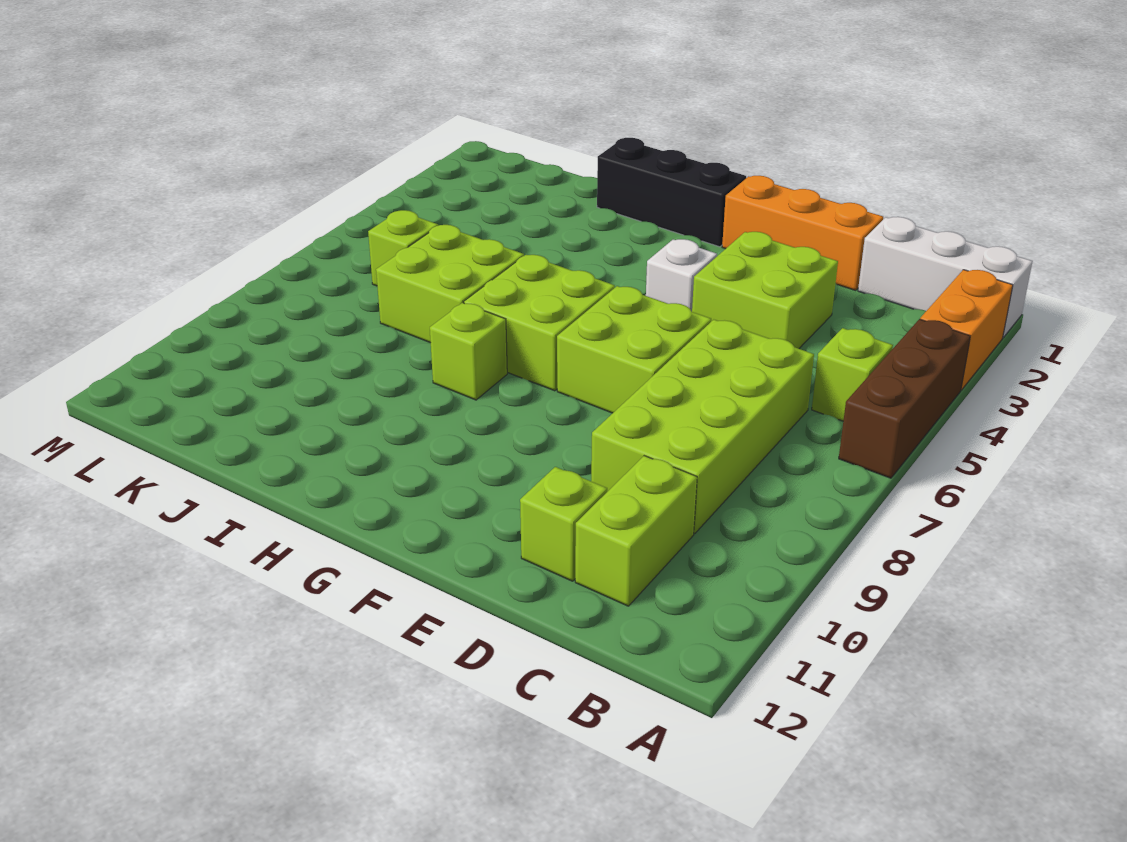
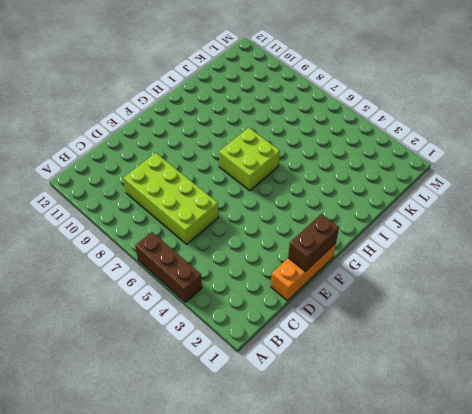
brown brick E1:F1 level 2 -> none
none -> white brick A1:C1 level 1
none -> orange brick A2:A3 level 1
none -> lime brick B5 level 1

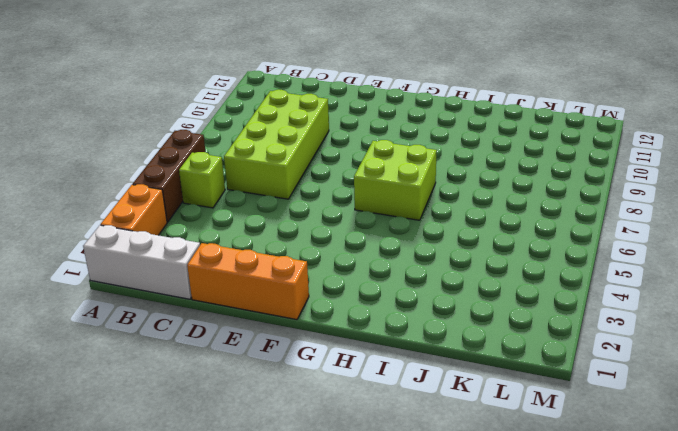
none -> lime brick C10:C11 level 1
none -> lime brick D3:E4 level 1
none -> lime brick D11 level 1

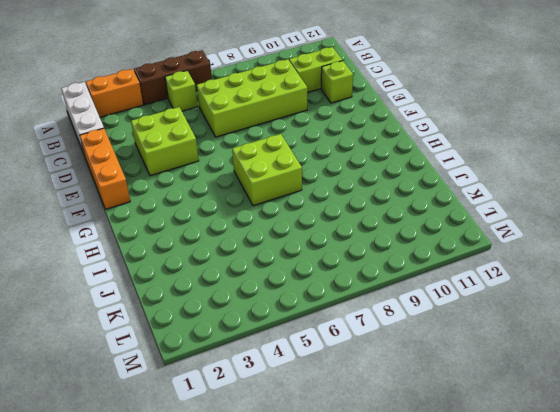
none -> lime brick E6:F7 level 1
none -> white brick F4 level 1
none -> black brick G1:I1 level 1

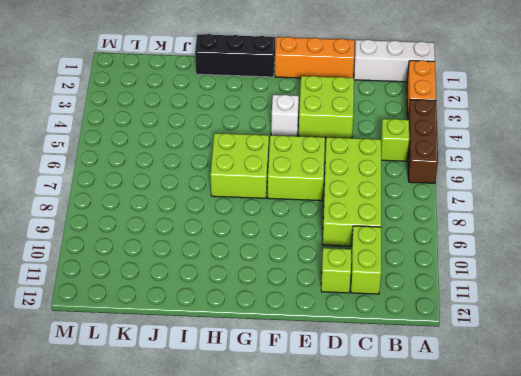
none -> lime brick H8 level 1
none -> lime brick I6:J7 level 1
none -> lime brick K6 level 1

